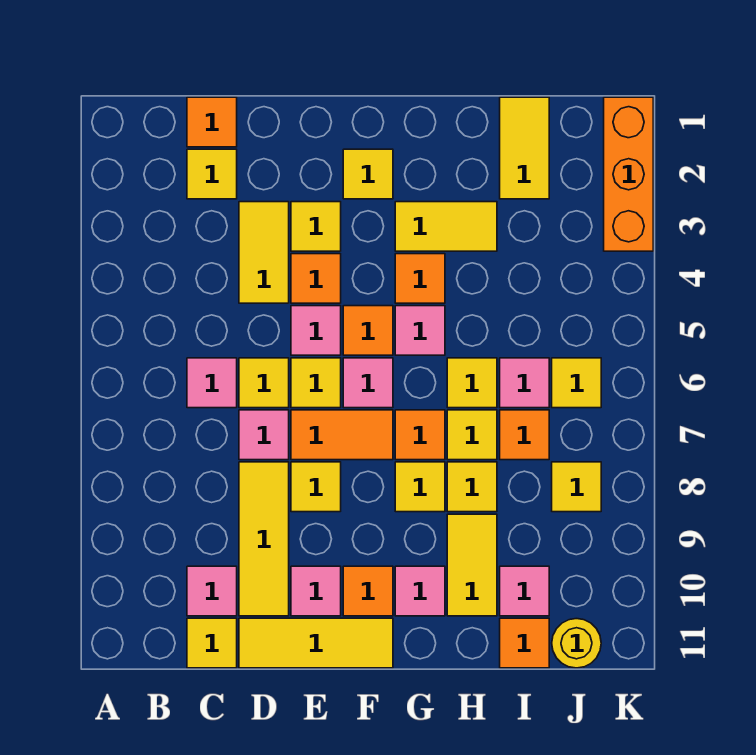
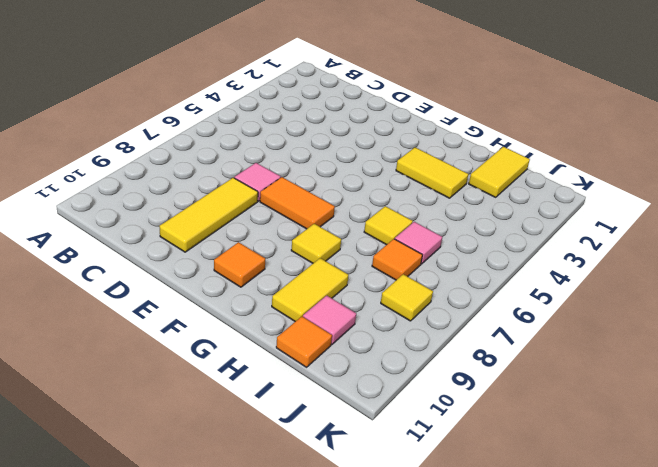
none -> orange tile C1 level 1
none -> yellow tile C2 level 1
none -> pink tile C6 level 1
none -> pink tile C10 level 1

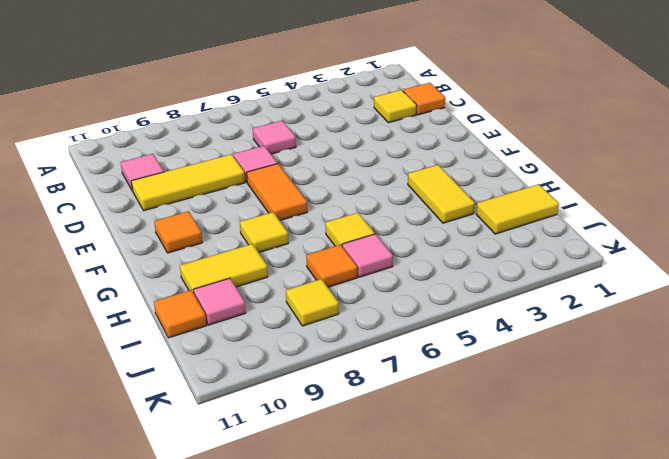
none -> yellow tile C11 level 1
none -> yellow tile D3:D4 level 1
none -> yellow tile D6 level 1
none -> yellow tile D11:F11 level 1

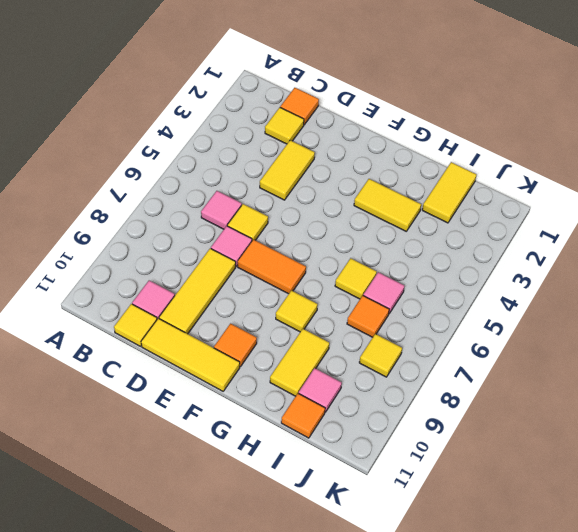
none -> yellow tile E3 level 1
none -> orange tile E4 level 1
none -> pink tile E5 level 1
none -> yellow tile E6 level 1

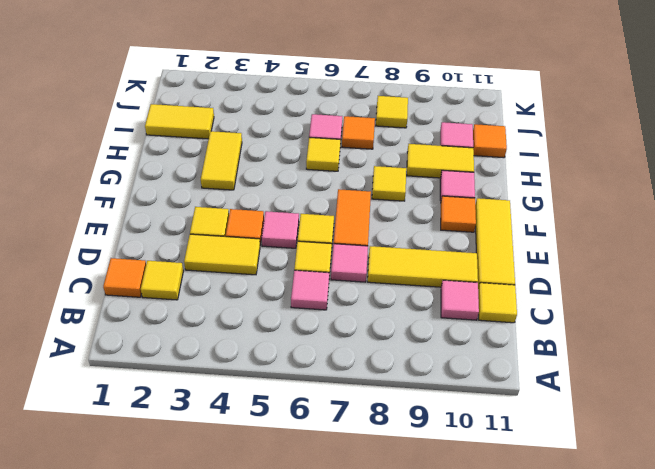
none -> yellow tile E8 level 1
none -> pink tile E10 level 1
none -> yellow tile F2 level 1
none -> orange tile F5 level 1

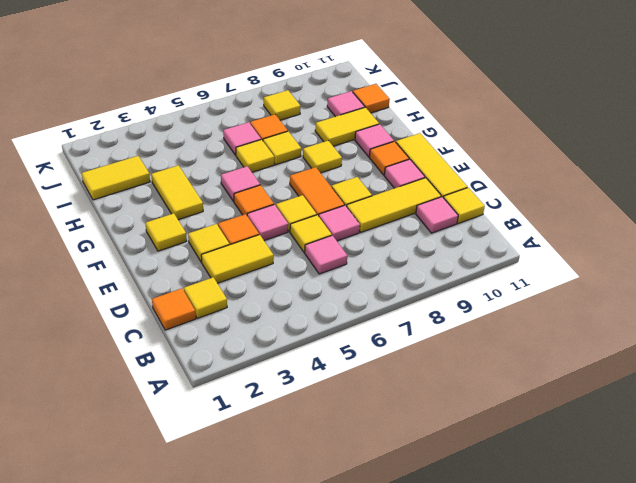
none -> pink tile F6 level 1
none -> orange tile G4 level 1
none -> orange tile G7 level 1
none -> yellow tile H8 level 1

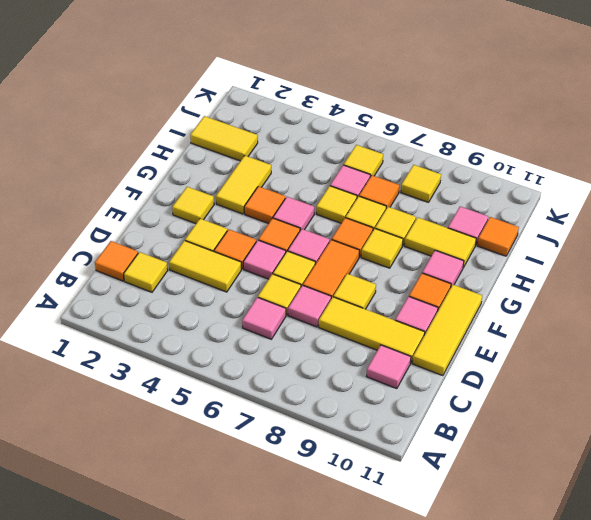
none -> yellow tile C11 level 1
none -> yellow round brick J11 level 1
none -> orange brick K1:K3 level 1

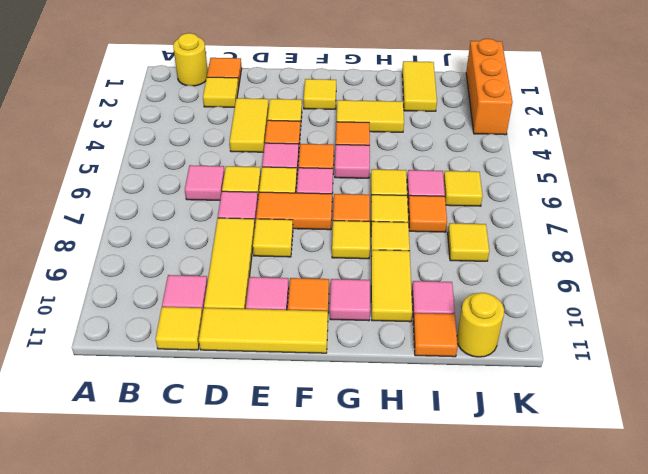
yellow round brick B1 level 1 -> none

